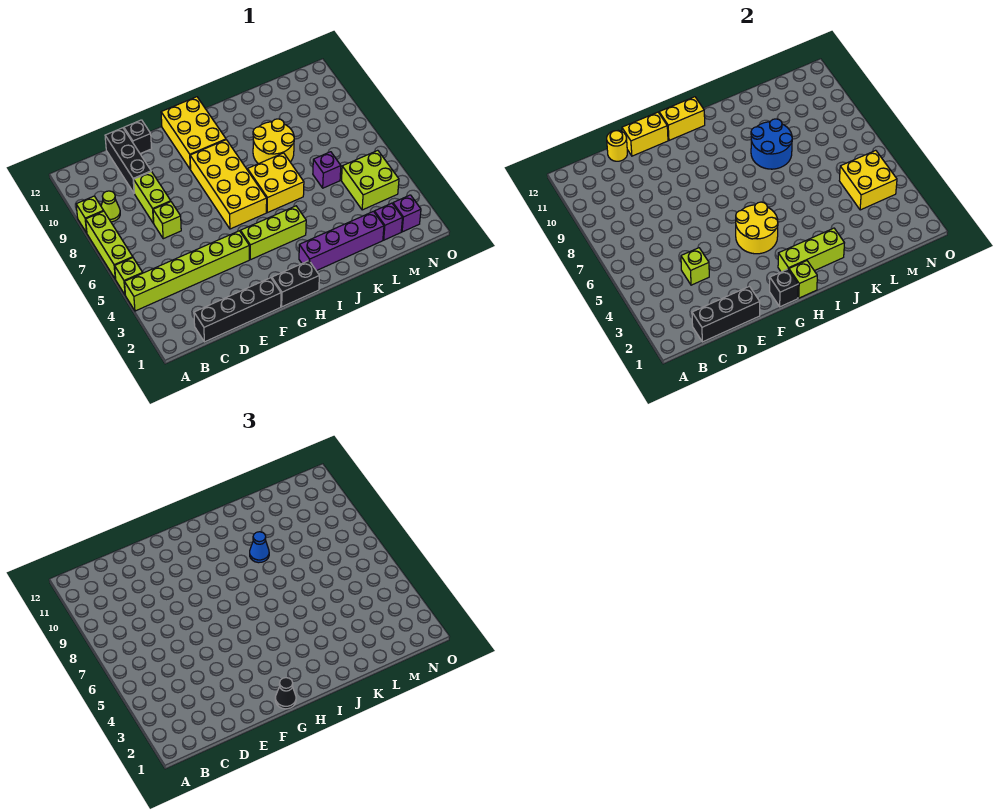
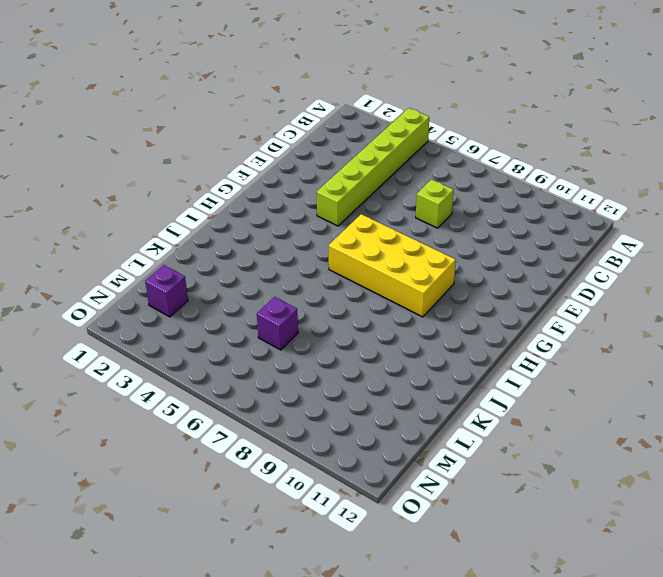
none -> lime brick A5 level 1
none -> lime brick A6:A8 level 1
none -> lime brick A9 level 1
none -> lime cone B9 level 1

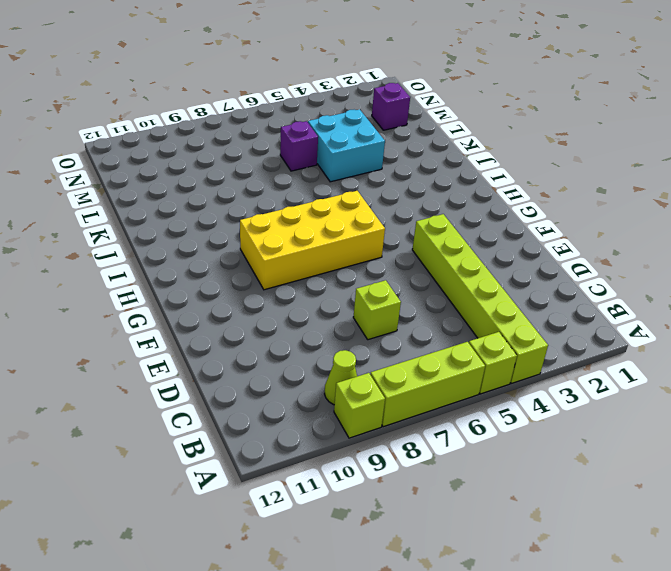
cyan brick K4:L5 level 1 -> none
none -> black brick C1:F1 level 1
none -> lime brick D8:D9 level 1
none -> black brick D10:D12 level 1
none -> black brick E12 level 1

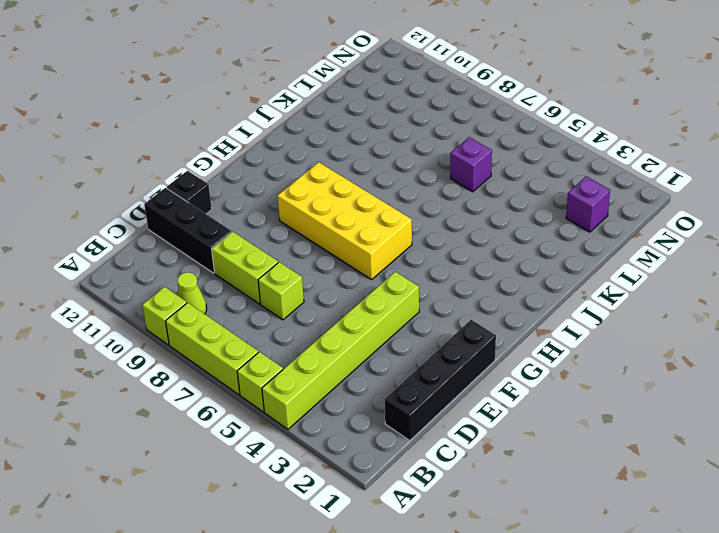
none -> black brick G1:H1 level 1
none -> lime brick G4:I4 level 1
none -> yellow brick G10:H12 level 1
none -> purple brick I2:L2 level 1

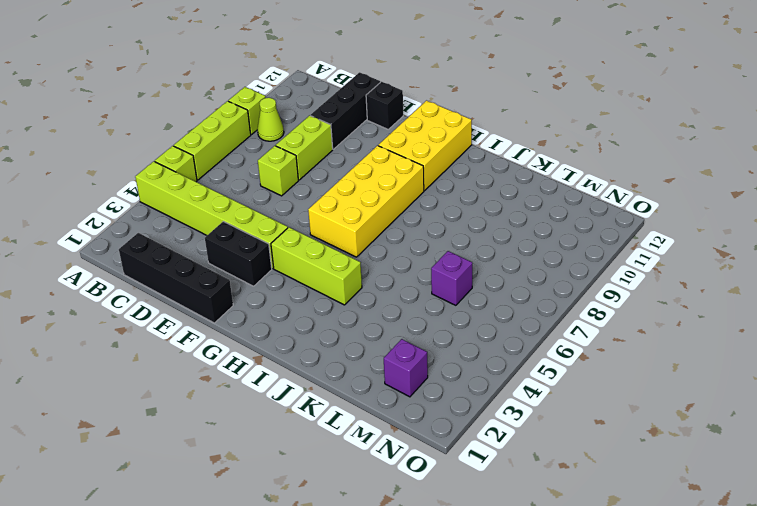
black brick E3:F3 level 1 -> black brick G1:H1 level 1
none -> purple brick I2:L2 level 1
none -> yellow brick I6:J7 level 1
none -> yellow round brick J8:K9 level 1
none -> lime brick M4:N5 level 1

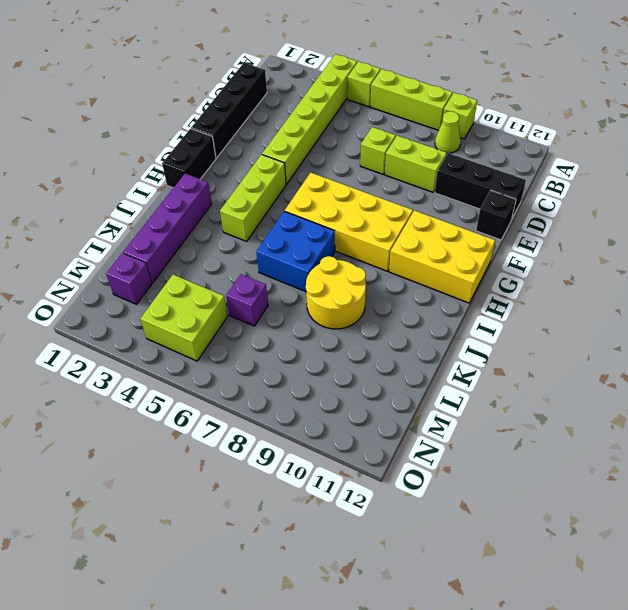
blue brick I6:J7 level 1 -> yellow brick I6:J7 level 1
none -> purple brick N2 level 1
none -> black brick C1:E1 level 2
none -> lime brick D4 level 2
none -> yellow round brick D12 level 2

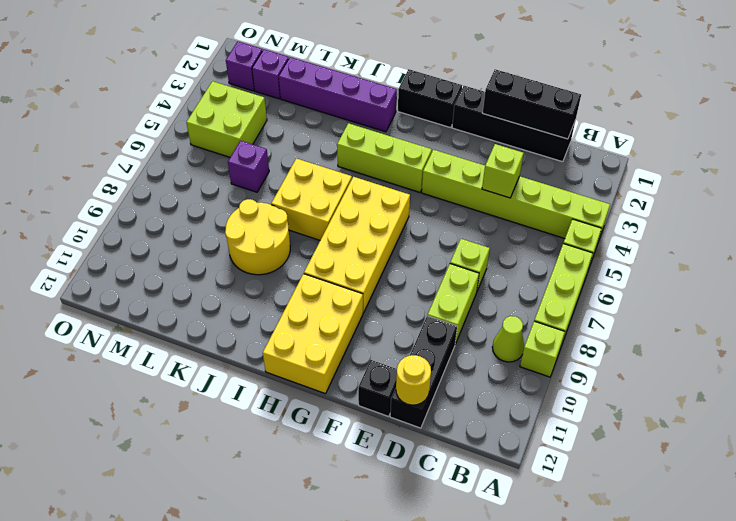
none -> yellow brick E12:F12 level 2
none -> black brick G1 level 2
none -> yellow round brick G4:H5 level 2
none -> yellow brick G12:H12 level 2

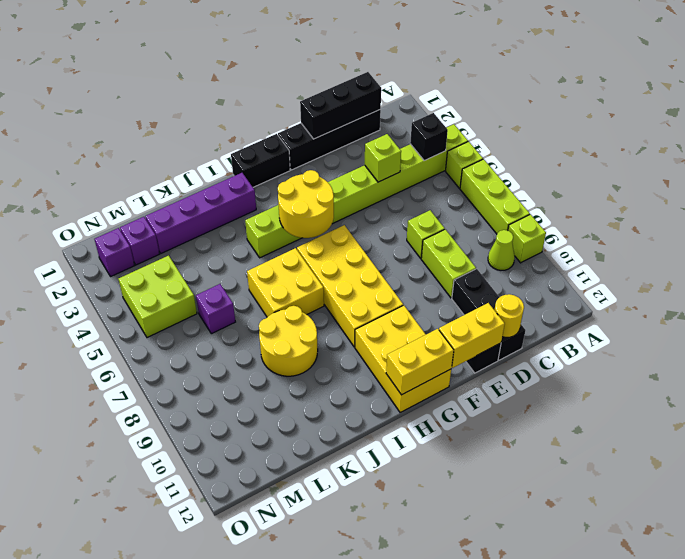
black brick B4 level 2 -> black brick G1 level 2
none -> lime brick H1 level 2
none -> lime brick H2:J2 level 2
none -> blue round brick J8:K9 level 2
none -> yellow brick M4:N5 level 2

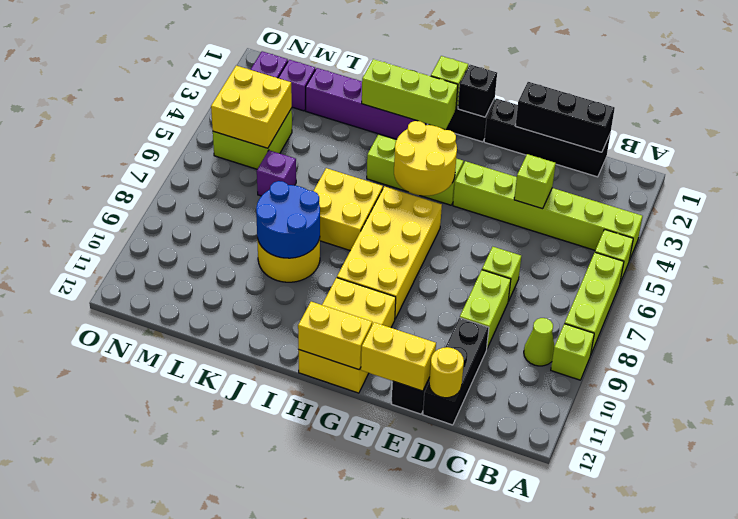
none -> black cone G1 level 3
none -> blue cone J9 level 3

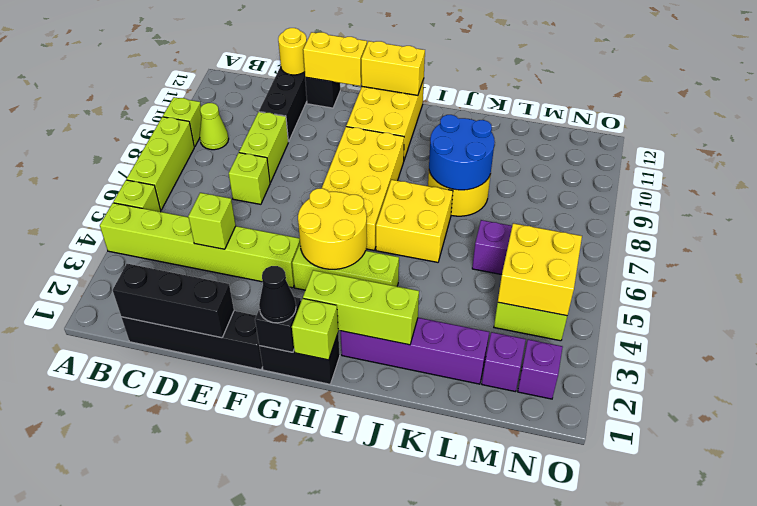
none -> blue cone J9 level 3

